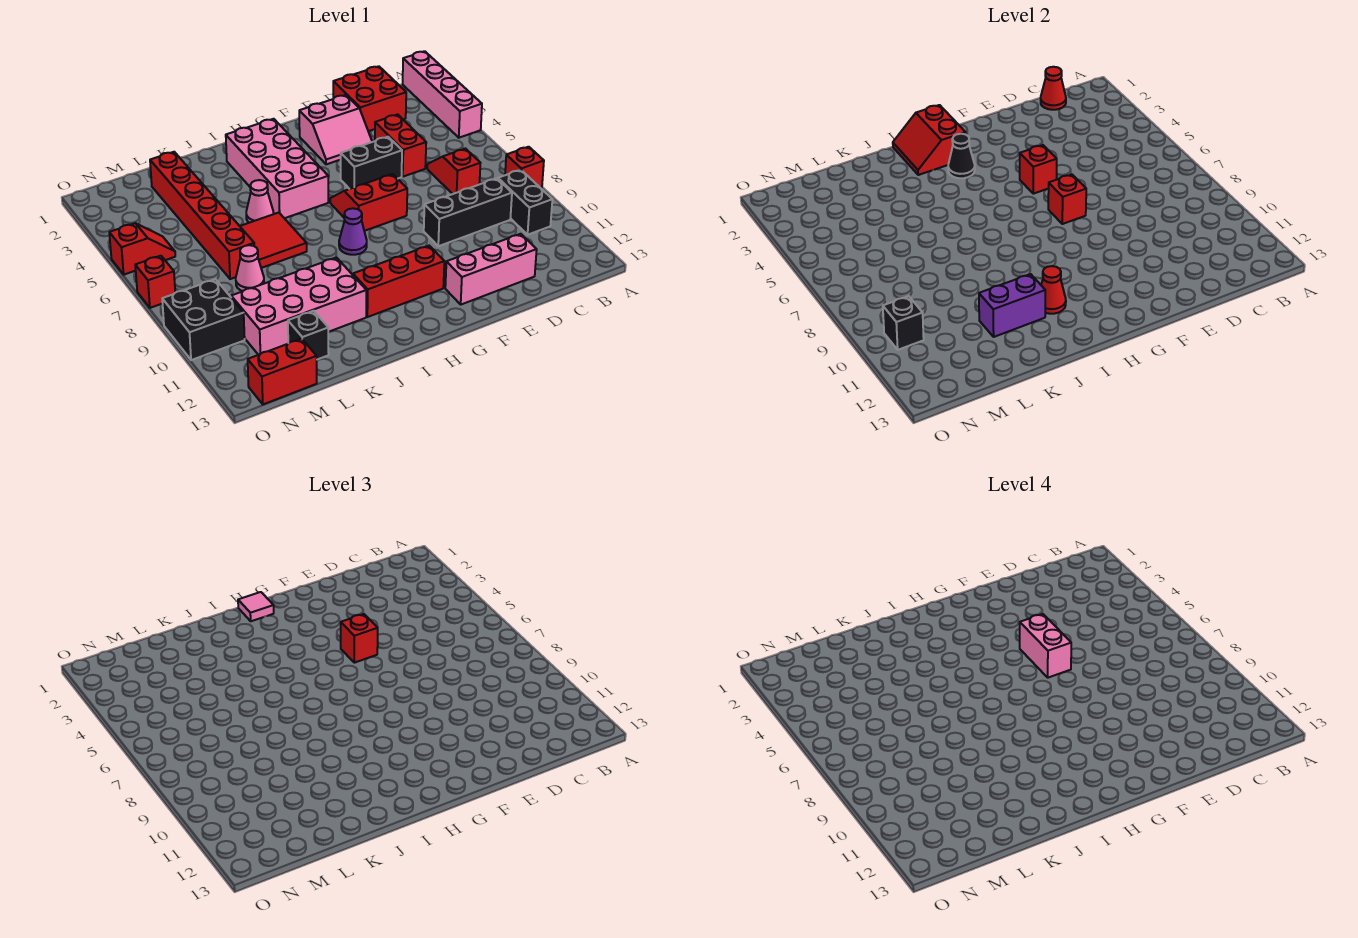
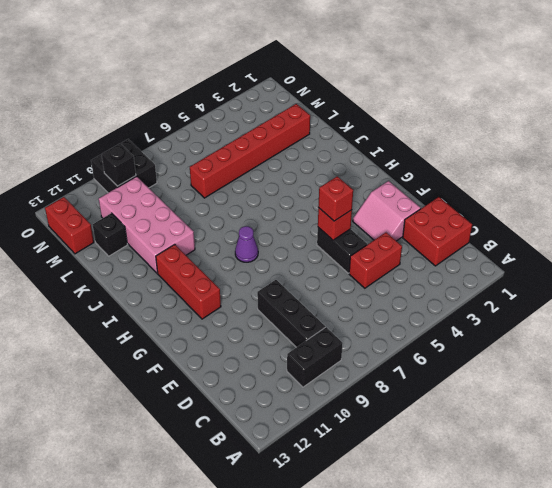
none -> pink brick A1:A4 level 1
none -> red brick A8 level 1
none -> red slope C6:C7 level 1 top 7
none -> pink brick D12:F12 level 1

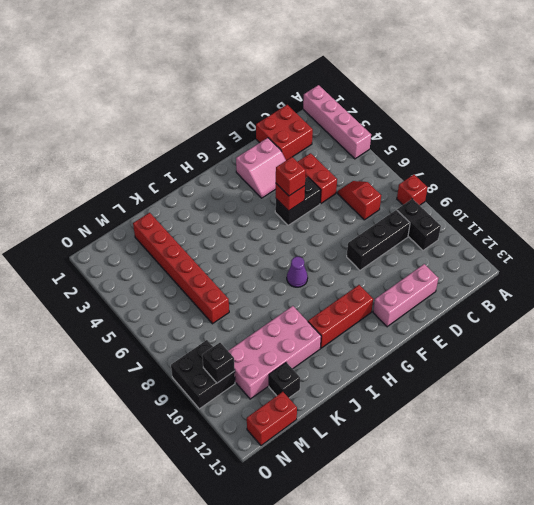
none -> red slope F6:G7 level 1 top 7
none -> pink brick H2:I5 level 1
none -> pink cone J5 level 1
none -> red tile J6:K7 level 1

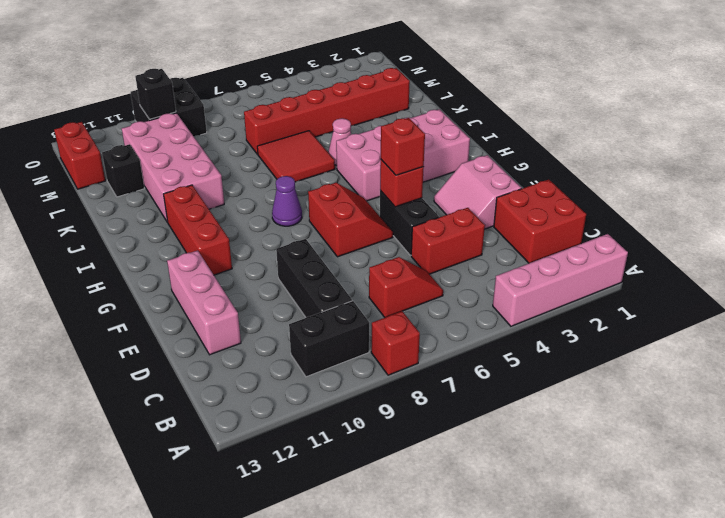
none -> pink cone L8 level 1
none -> red slope N5:O5 level 1 top O
none -> red brick O7 level 1
none -> red cone C1 level 2

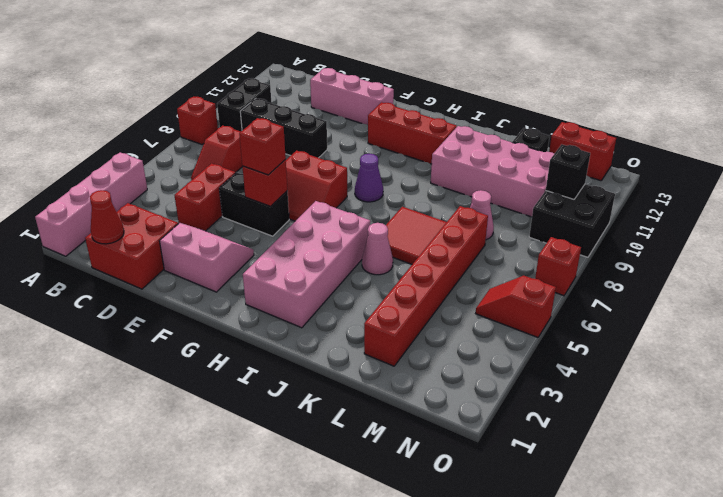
none -> red brick F7 level 2
none -> red slope H1:I2 level 2 top H
none -> black cone H3 level 2
none -> red cone I11 level 2

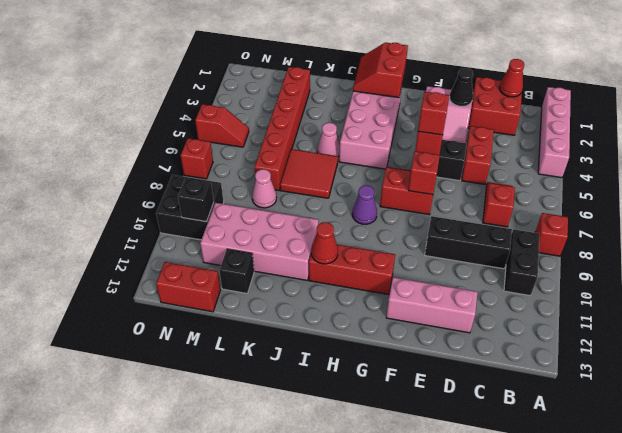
black cone E2 level 2 -> black cone H3 level 2
none -> purple brick J11:K11 level 2
none -> pink tile H1 level 3
none -> pink brick F5:F6 level 4

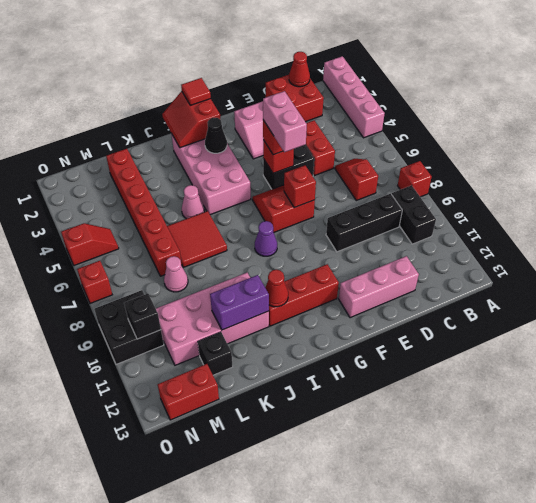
red tile H1 level 3 -> pink tile H1 level 3

